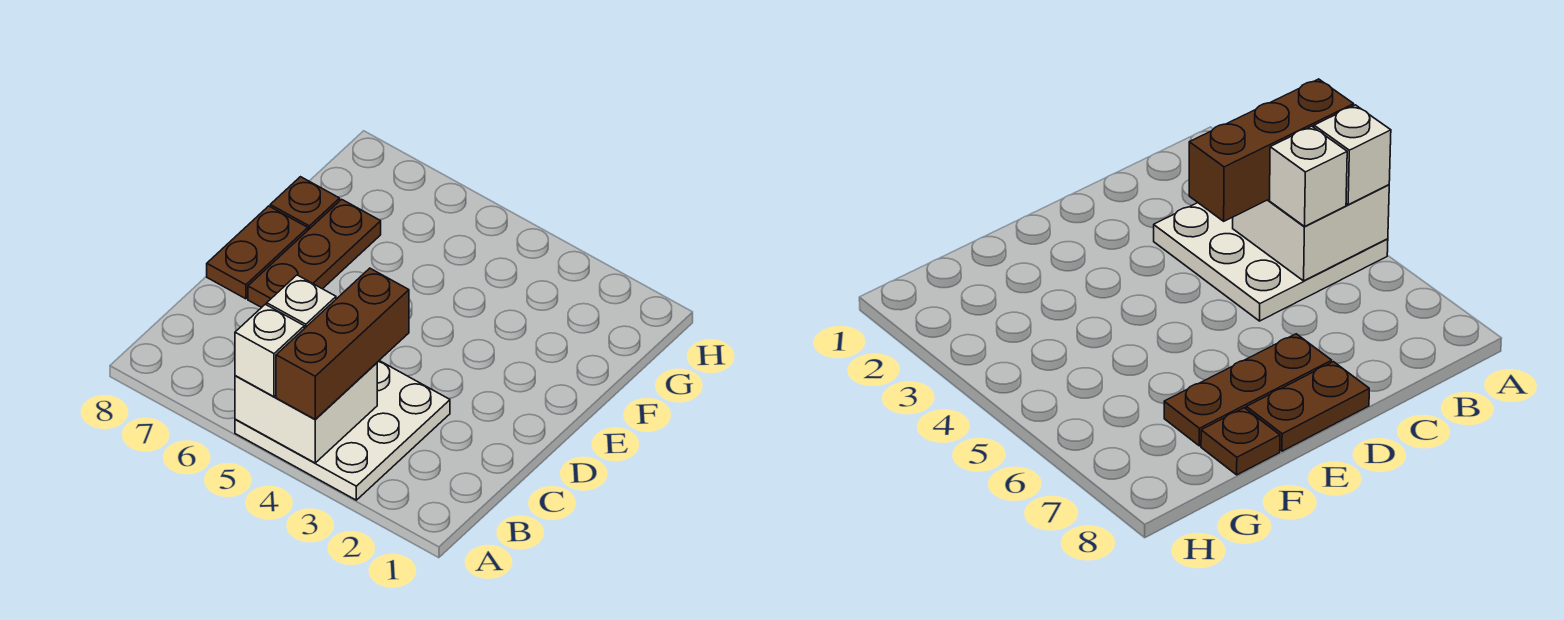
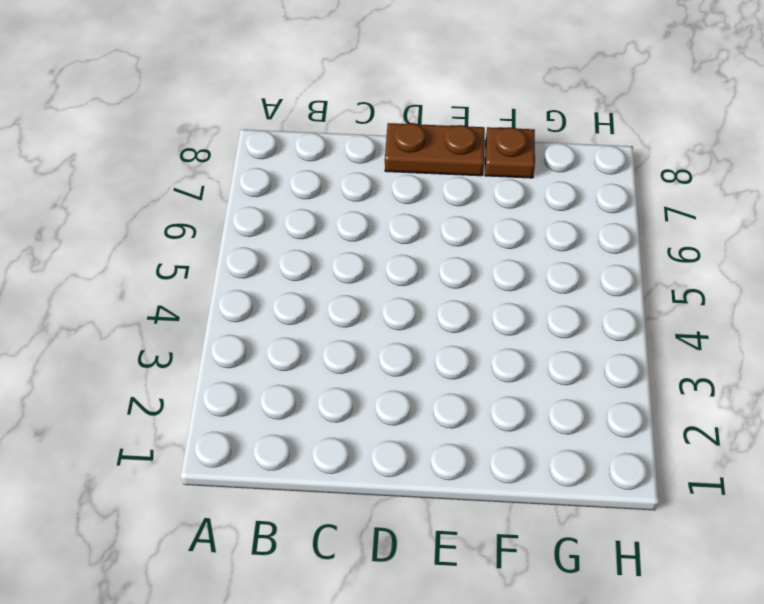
none -> white plate A3:C5 level 1
none -> brown plate D7:F7 level 1

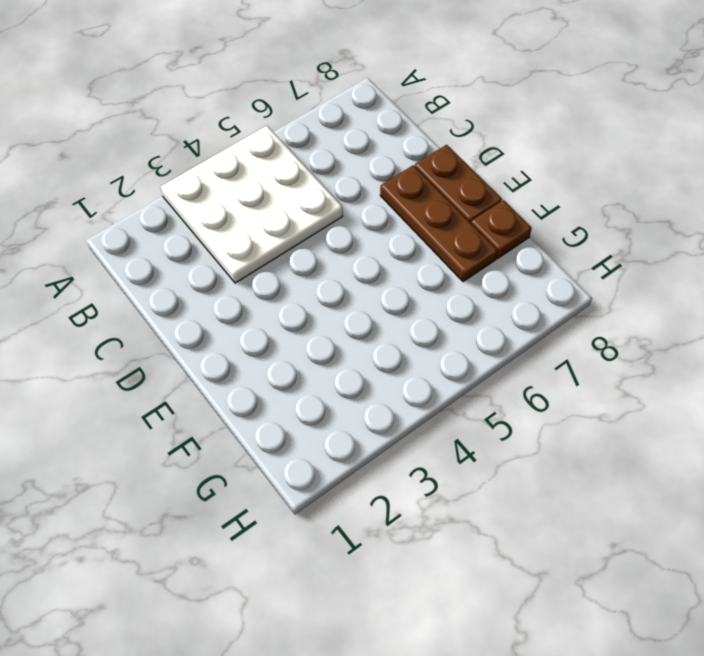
none -> white brick A4:B5 level 2
none -> brown brick A4:C4 level 3

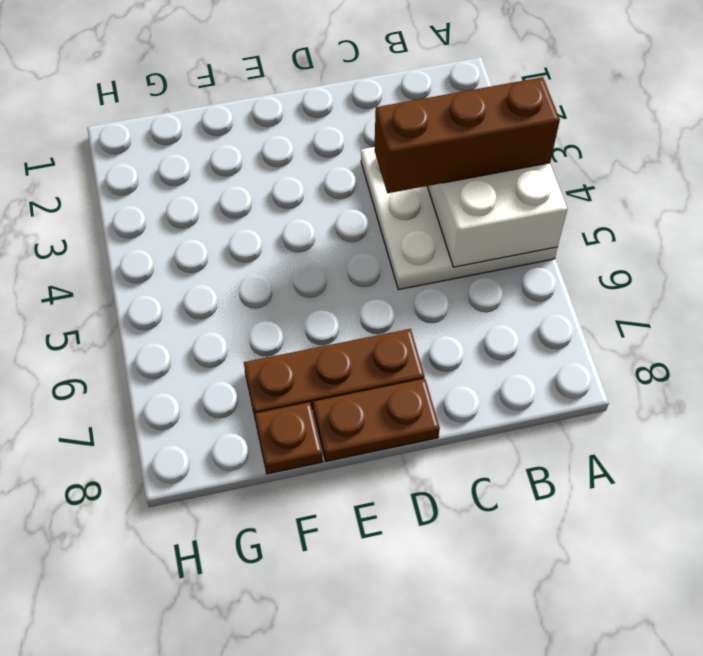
none -> white brick A5 level 3
none -> white brick B5 level 3

